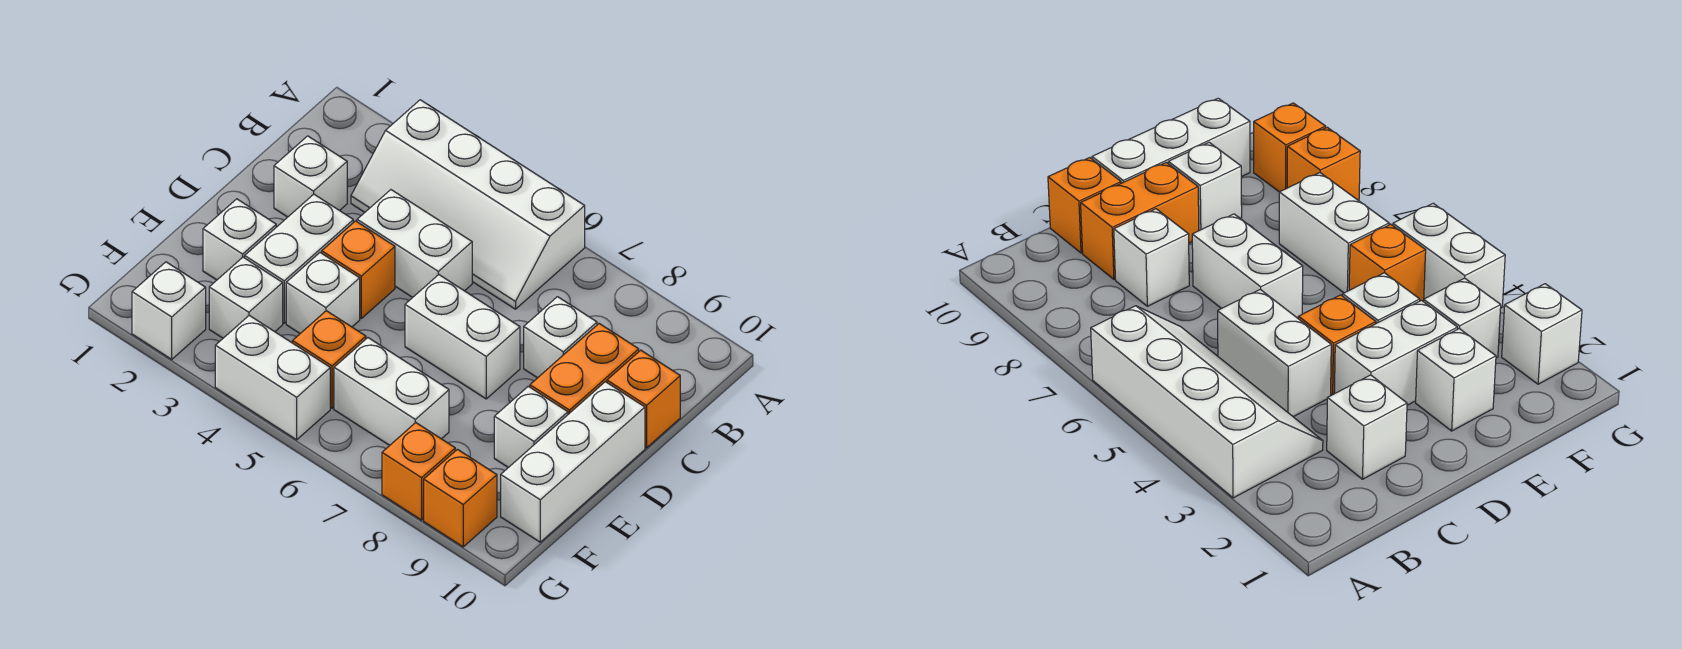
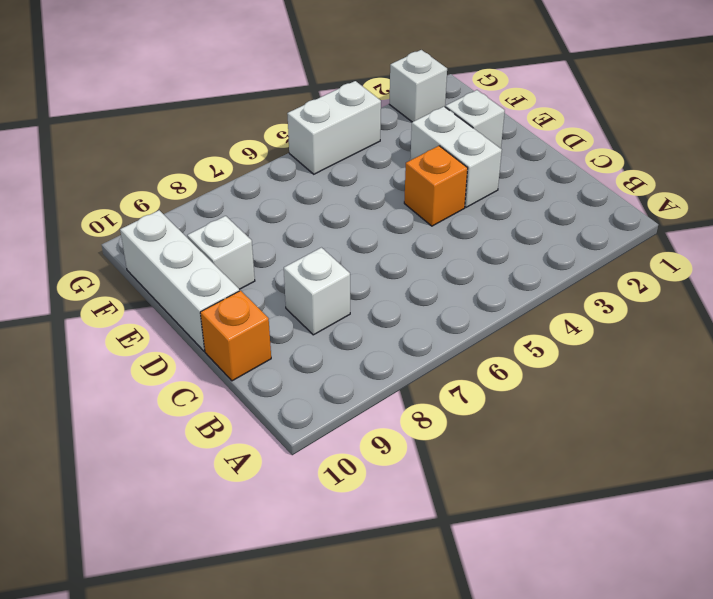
none -> white slope A3:B6 level 1 top A
none -> white brick C2 level 1
none -> white brick C4:C5 level 1

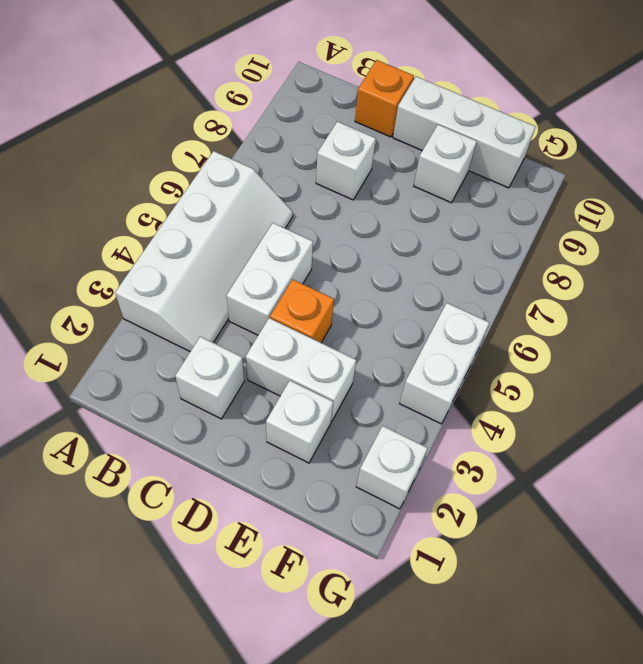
none -> orange brick C9:D9 level 1
none -> white brick D6:D7 level 1
none -> white brick E4 level 1

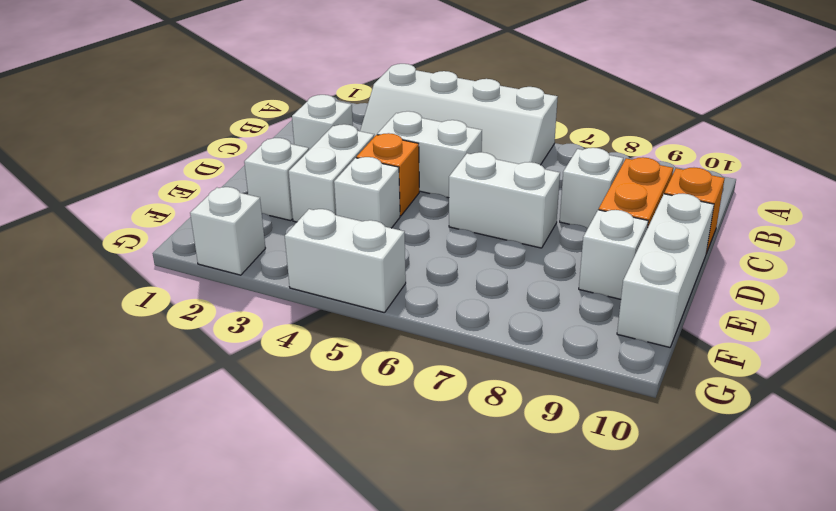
none -> white brick F3 level 1
none -> orange brick F5 level 1
none -> white brick F6:F7 level 1

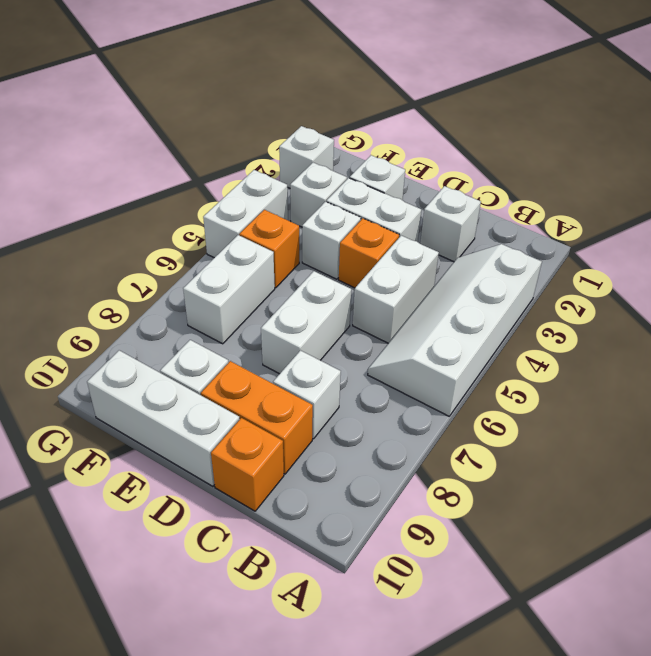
none -> orange brick G8 level 1
none -> orange brick G9 level 1

